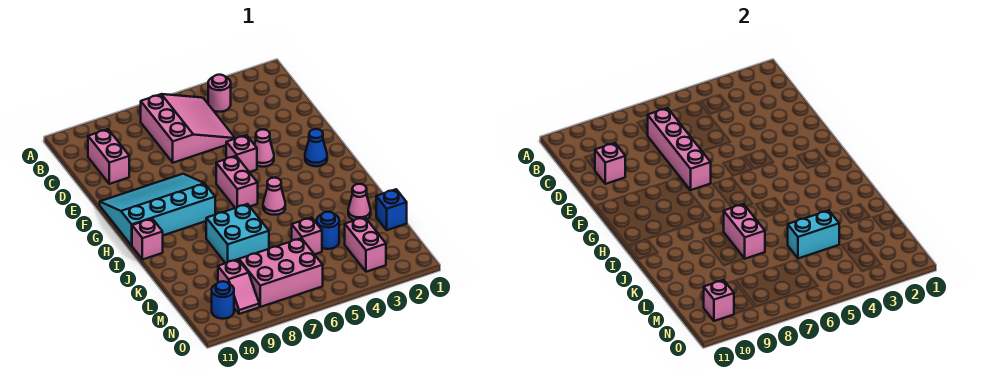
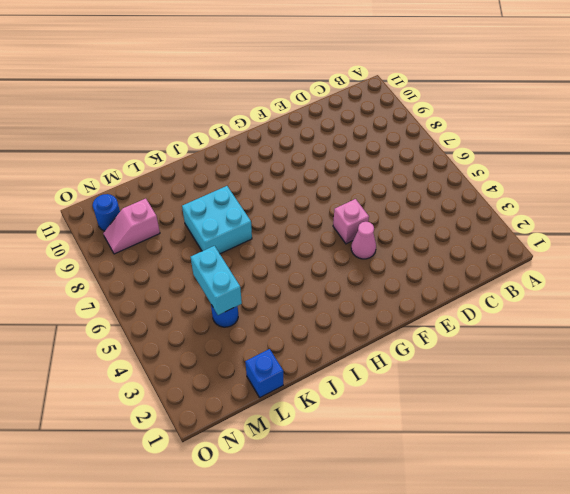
none -> pink round brick B4 level 1
none -> pink slope B5:D7 level 1 top 7
none -> pink brick C10:D10 level 1

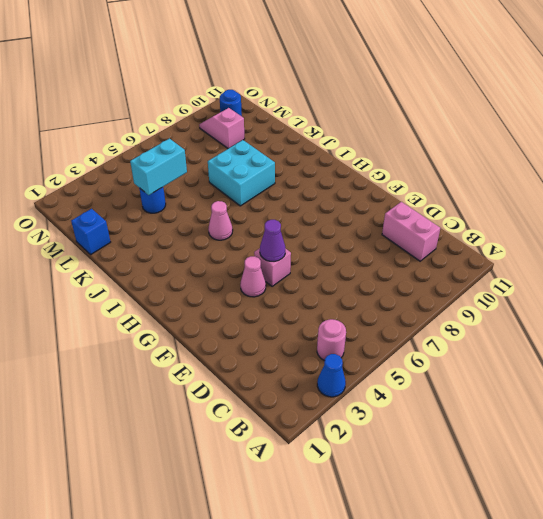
blue cone A3 level 1 -> blue cone G2 level 1
purple cone F5 level 2 -> none
none -> pink slope B5:D7 level 1 top 7
none -> cyan slope F8:H11 level 1 top H
none -> pink brick G6:H6 level 1

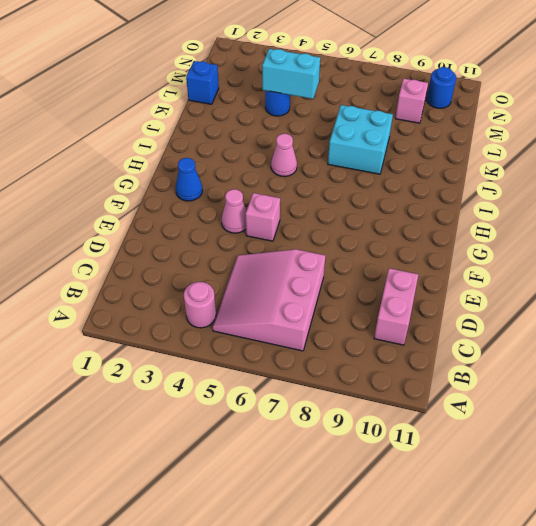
none -> cyan slope F8:H11 level 1 top H
none -> pink brick G6:H6 level 1
none -> pink brick I11 level 1

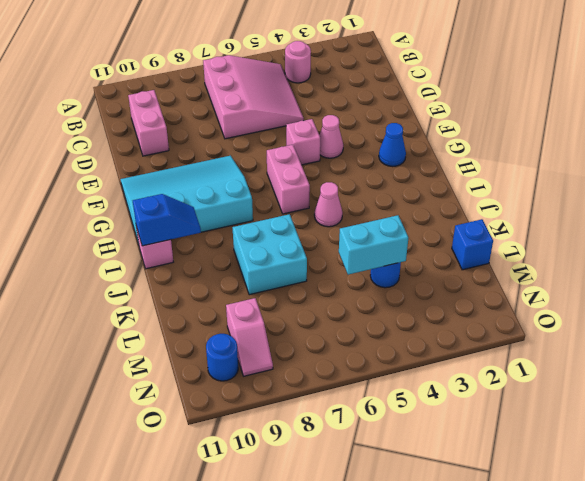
blue slope I10:I11 level 2 top 11 -> none
none -> pink cone K2 level 1
none -> pink brick L5 level 1
none -> pink brick M3:N3 level 1

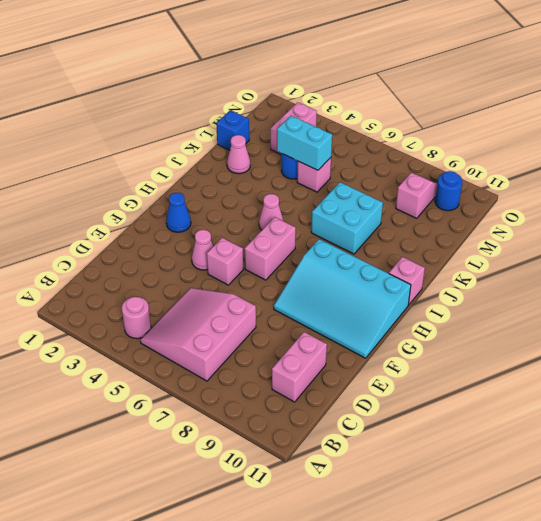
none -> pink brick M6:N8 level 1
none -> pink brick C7:F7 level 2
none -> pink brick D10 level 2

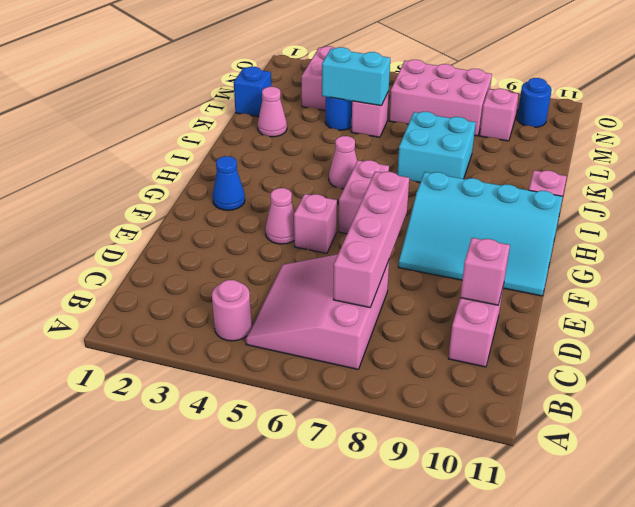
none -> pink brick J7:K7 level 2
none -> pink brick N10 level 2

